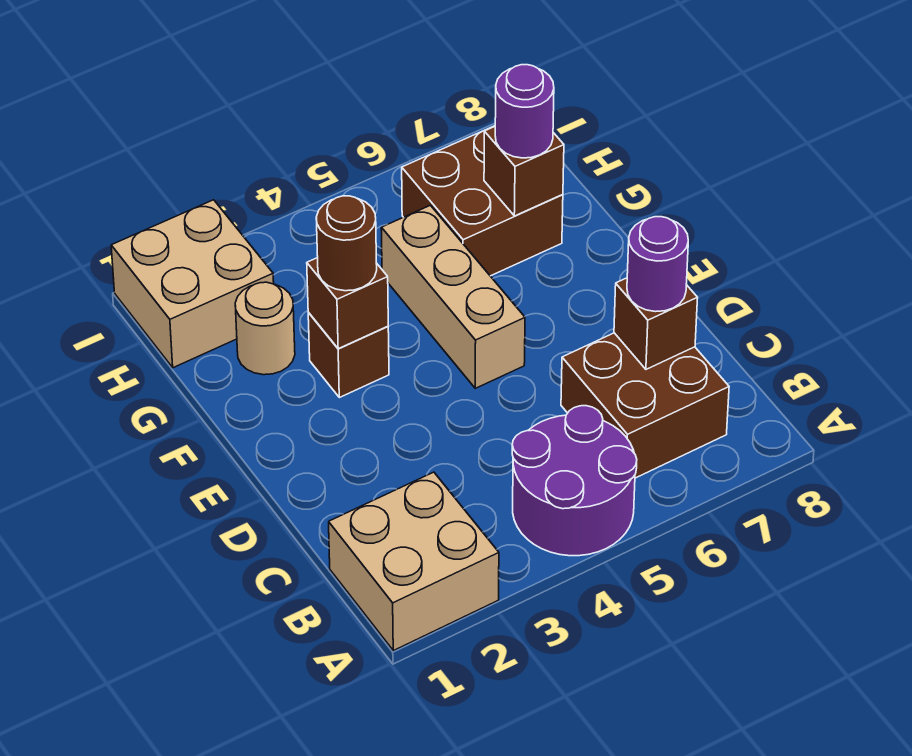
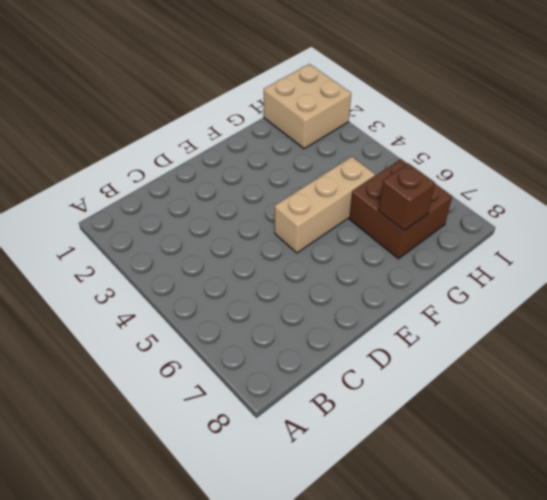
none -> tan brick A1:B2 level 1
none -> purple round brick A4:B5 level 1
none -> brown brick B6:C7 level 1

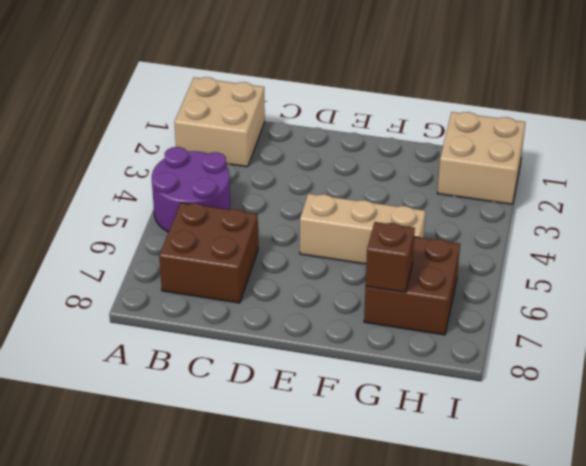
none -> brown brick F3 level 1
none -> tan round brick G2 level 1
none -> brown brick C7 level 2

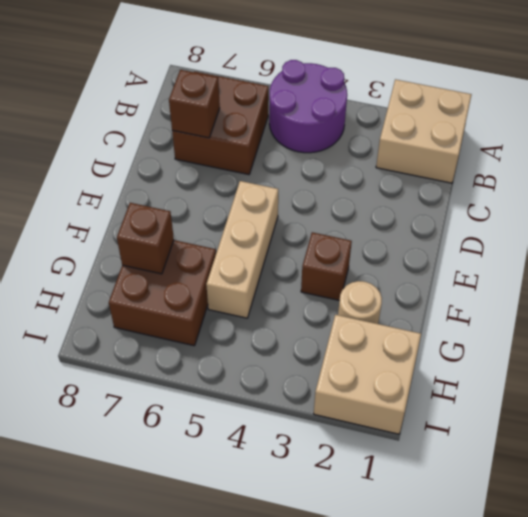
none -> brown brick F3 level 2
none -> purple round brick C7 level 3
none -> brown round brick F3 level 3

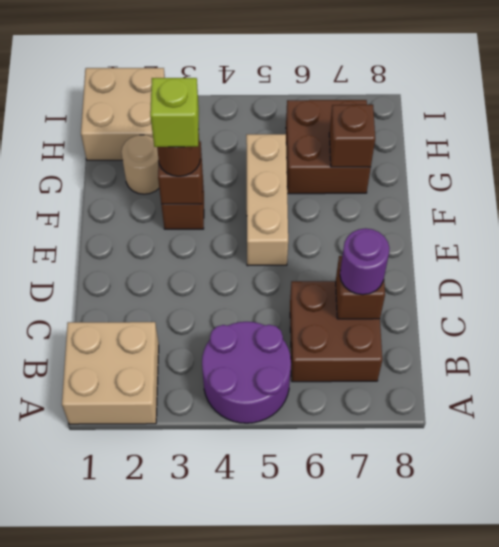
lime brick F3 level 4 -> none
none -> purple round brick G7 level 3

